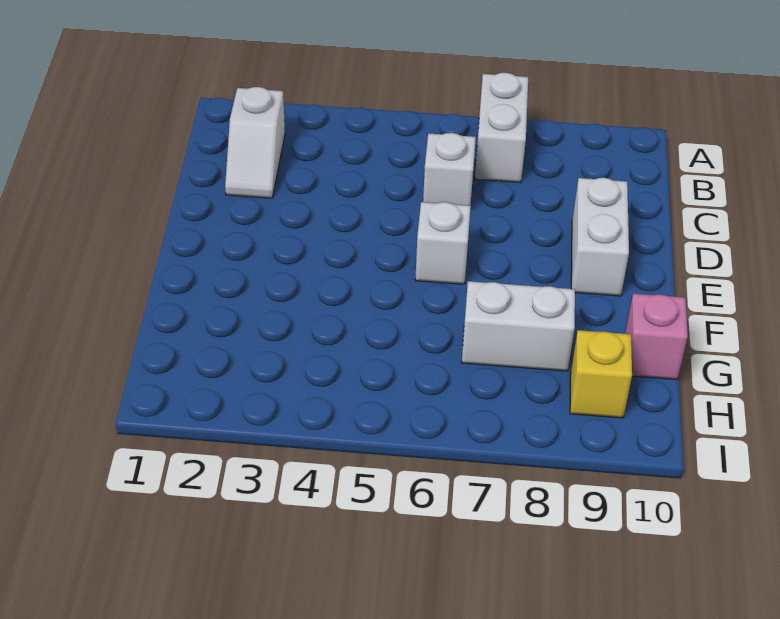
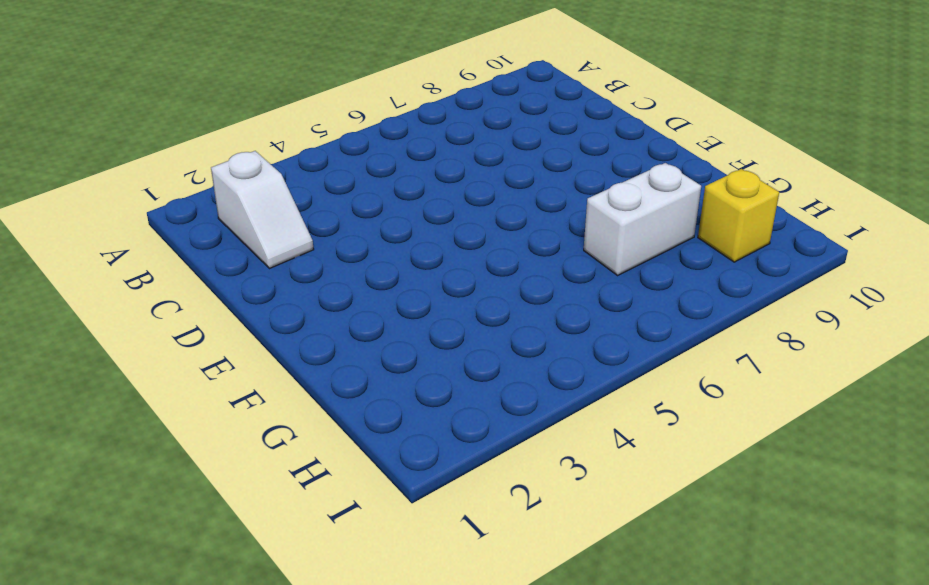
none -> white brick A7:B7 level 1
none -> white brick C6 level 1

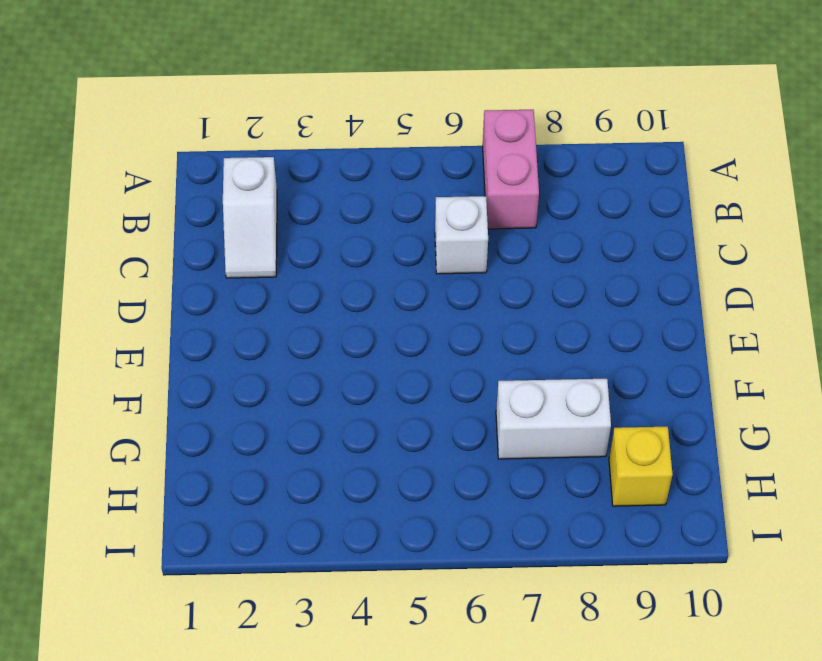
pink brick A7:B7 level 1 -> white brick A7:B7 level 1
none -> white brick D9:E9 level 1
none -> white brick E6 level 1

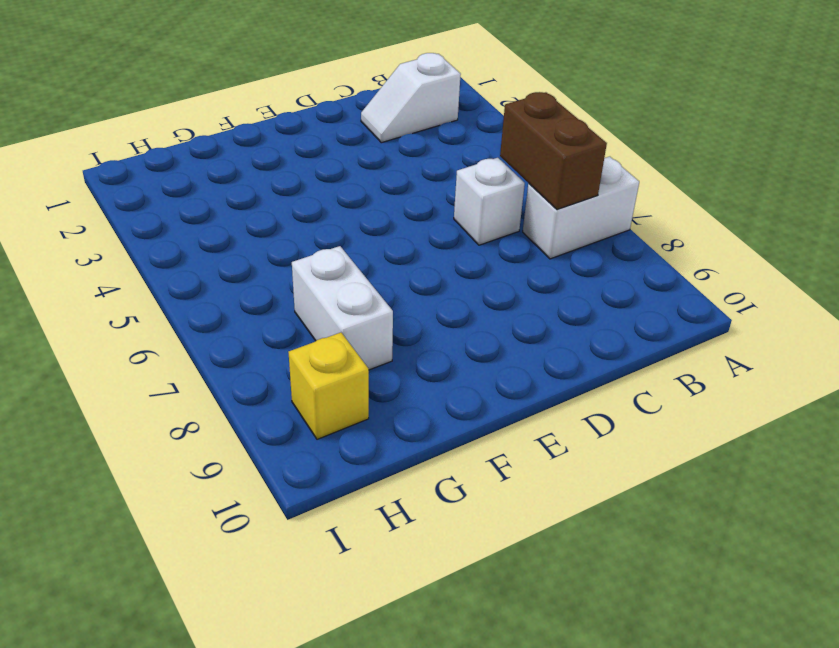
brown brick B6:B7 level 2 -> none
none -> white brick D9:E9 level 1
none -> white brick E6 level 1

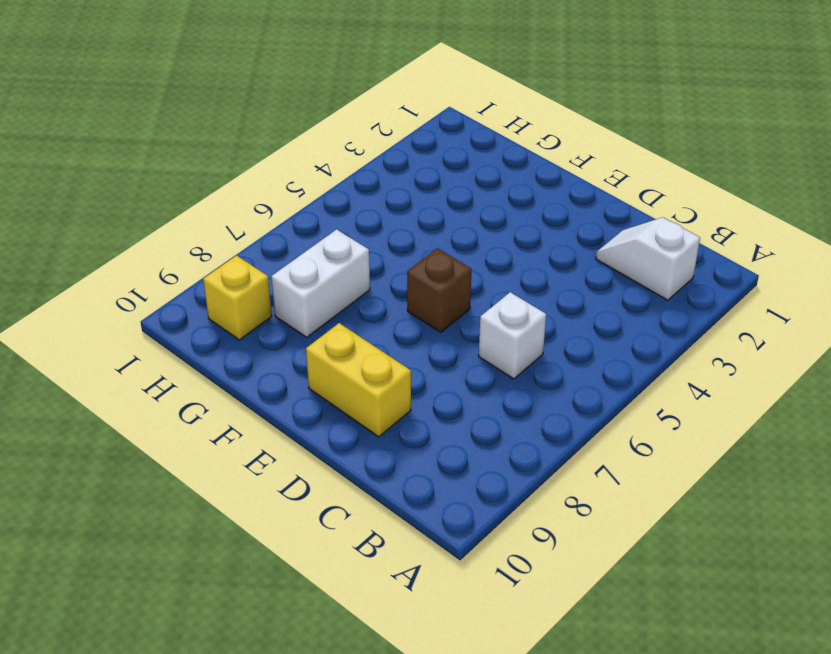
yellow brick D9:E9 level 1 -> white brick D9:E9 level 1
brown brick E6 level 1 -> white brick E6 level 1
none -> white brick A7:B7 level 1
none -> pink brick G10 level 1

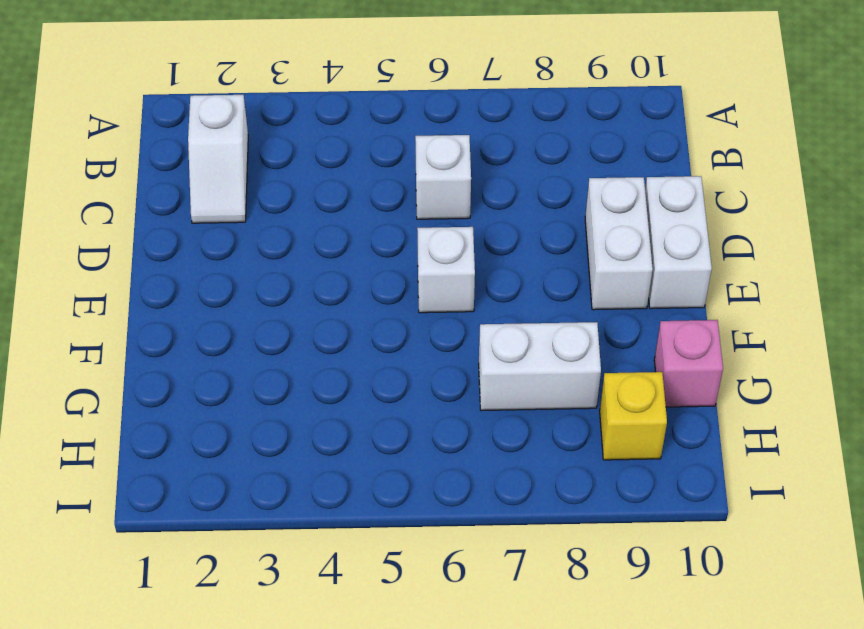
white brick D10:E10 level 1 -> white brick A7:B7 level 1

